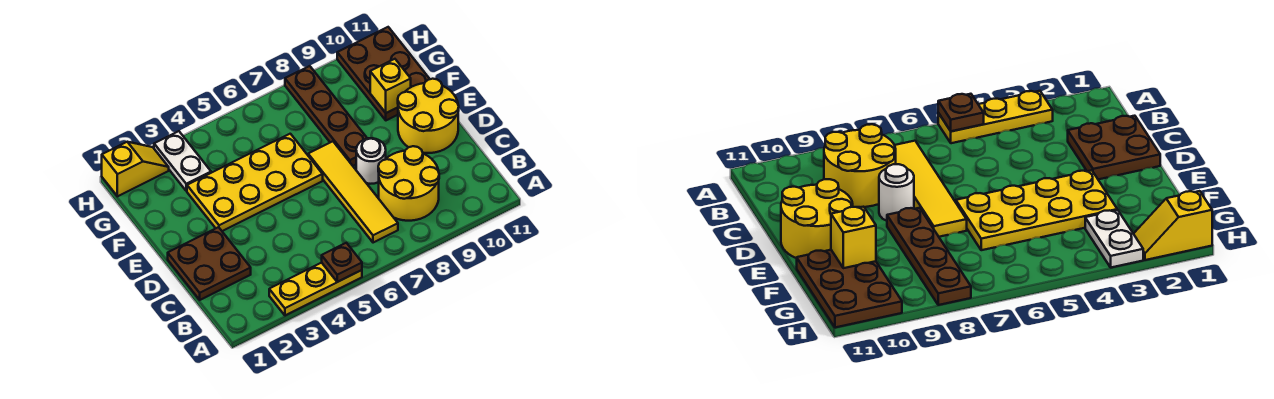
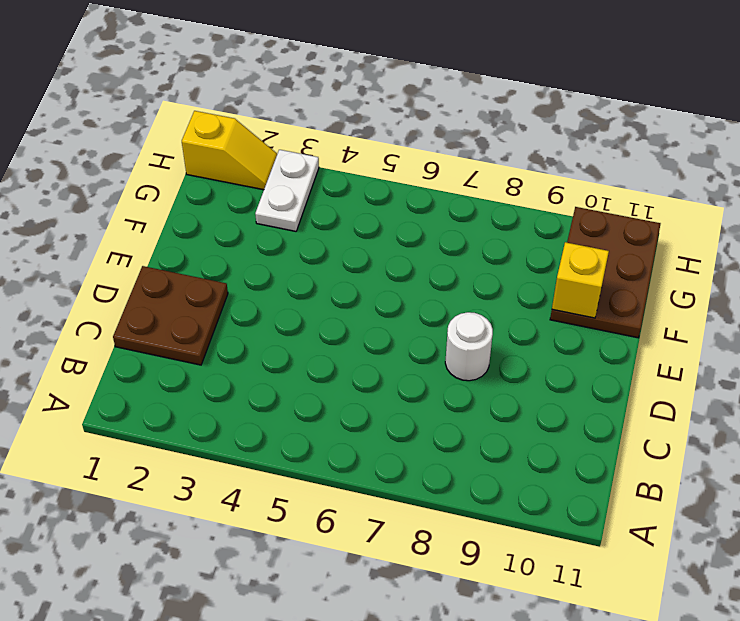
none -> yellow plate A3:A5 level 1
none -> yellow tile B7:E7 level 1
none -> yellow round brick B8:C9 level 1

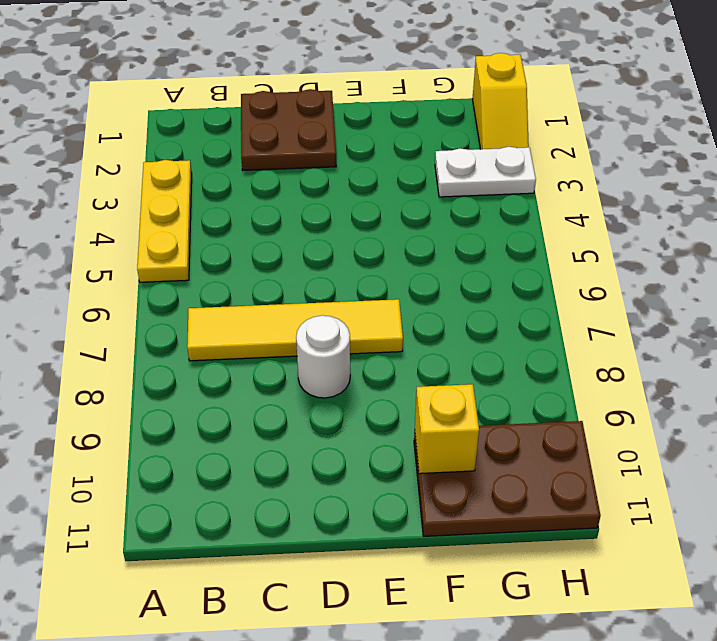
none -> yellow round brick B8:C9 level 1
none -> yellow round brick D10:E11 level 1
none -> yellow plate E3:F6 level 1

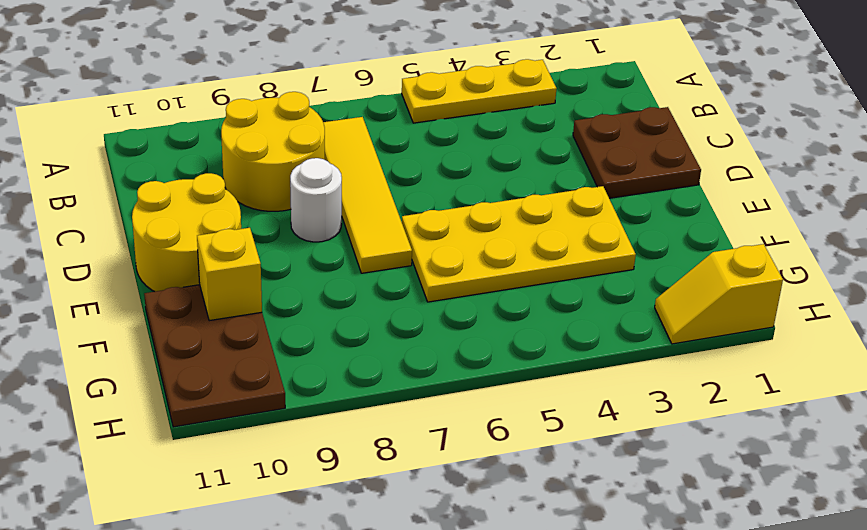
none -> brown plate E8:H8 level 1
none -> white plate G3:H3 level 1
none -> brown plate A5 level 2

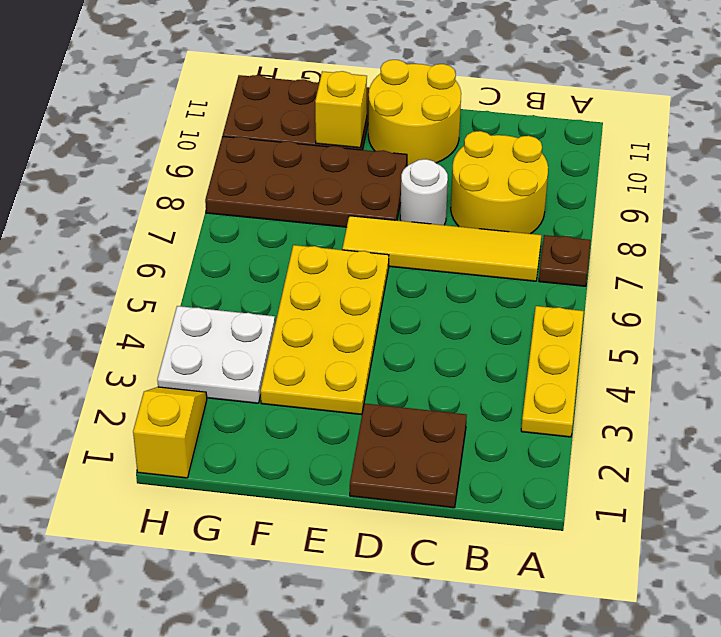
brown plate A7 level 1 -> brown plate A5 level 2
brown plate E8:H9 level 1 -> brown plate E8:H8 level 1
white plate G3:H4 level 1 -> white plate G3:H3 level 1

